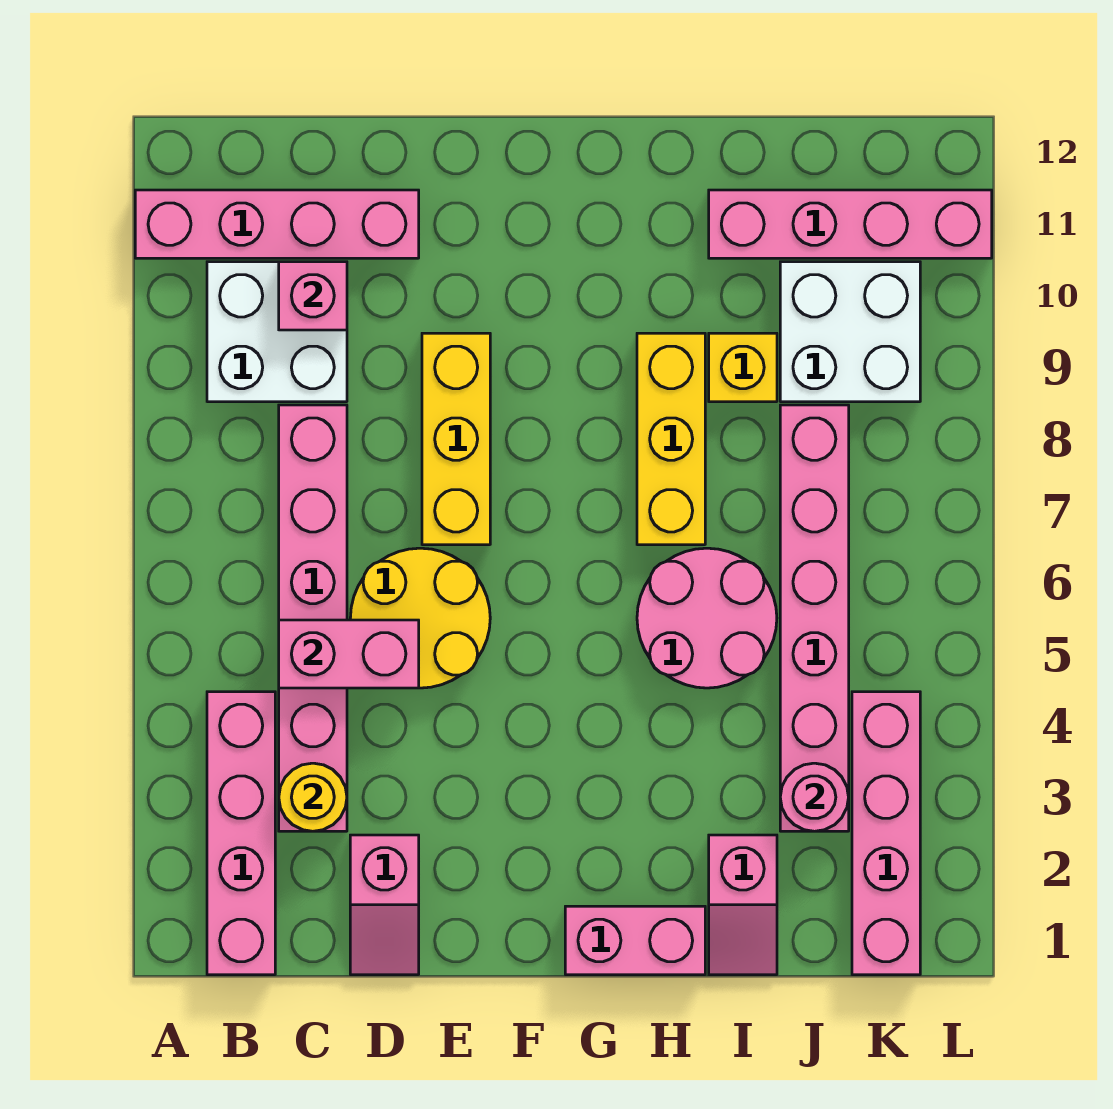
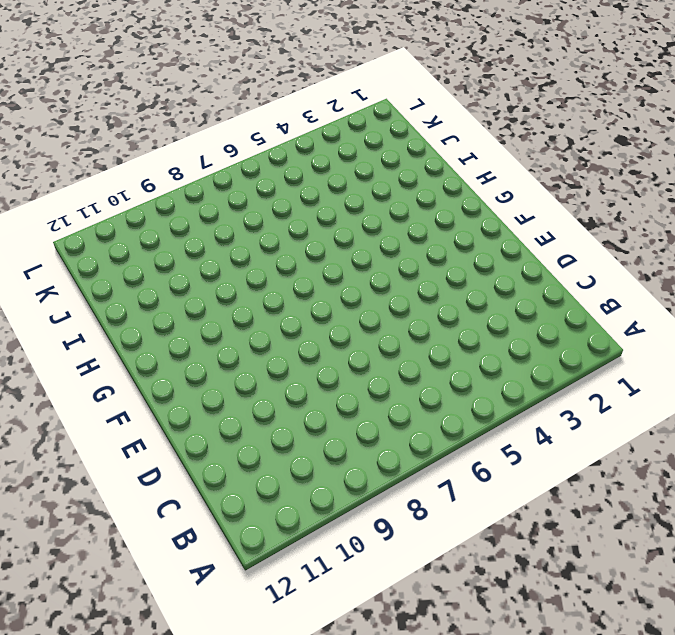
none -> pink brick A11:D11 level 1
none -> pink brick B1:B4 level 1
none -> white brick B9:C10 level 1

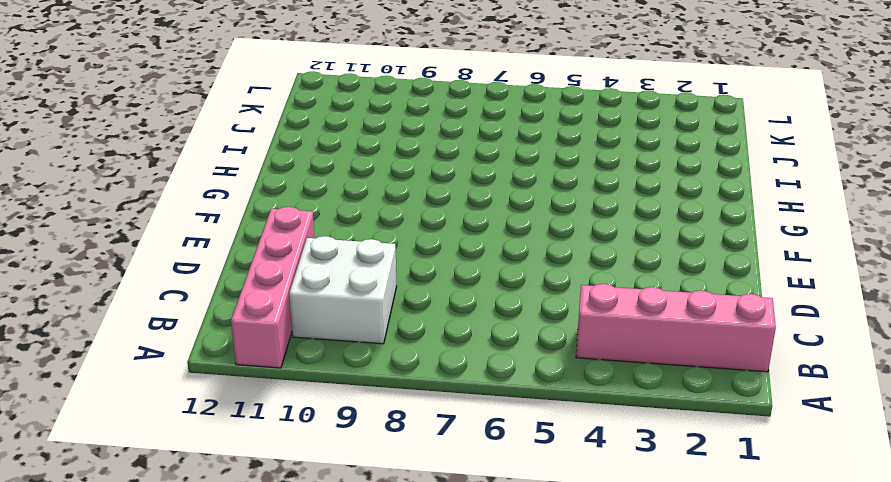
none -> pink brick C3:C8 level 1
none -> pink slope D1:D2 level 1 top 2
none -> yellow round brick D5:E6 level 1

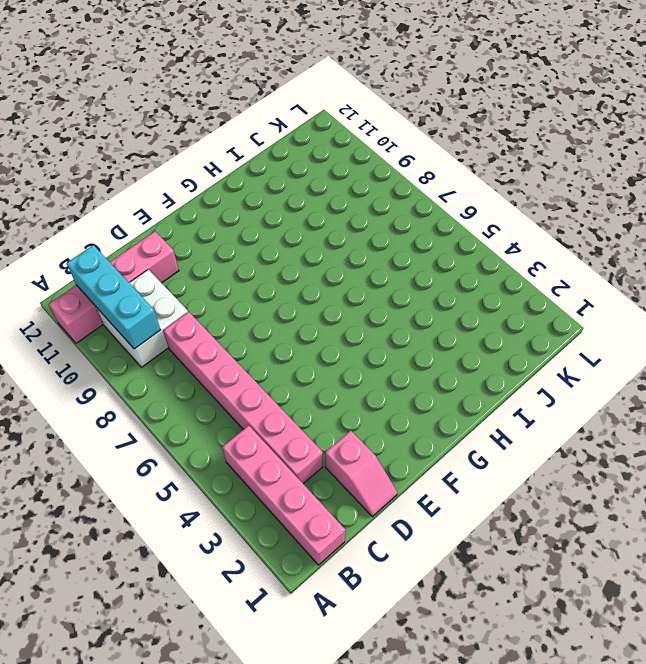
cyan brick B9:B11 level 2 -> none
none -> yellow round brick D5:E6 level 1
none -> yellow brick E7:E9 level 1
none -> pink brick G1:H1 level 1

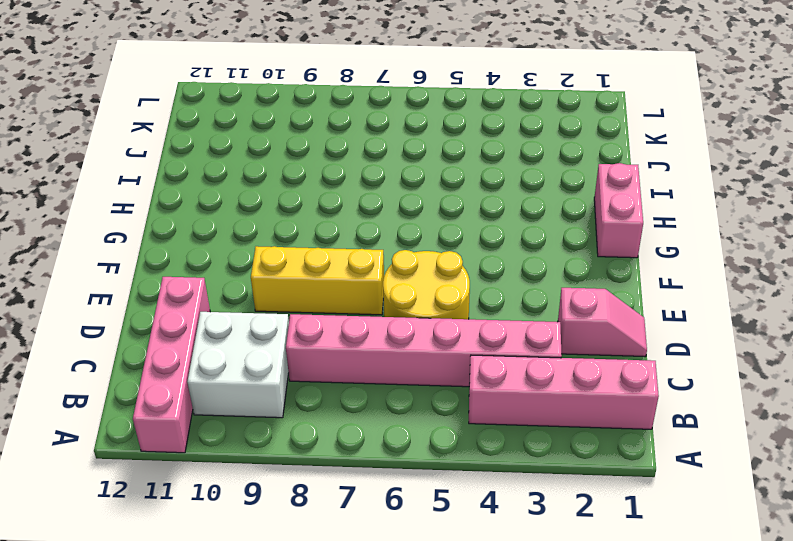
none -> pink round brick H5:I6 level 1
none -> yellow brick H7:H9 level 1
none -> pink slope I1:I2 level 1 top 2

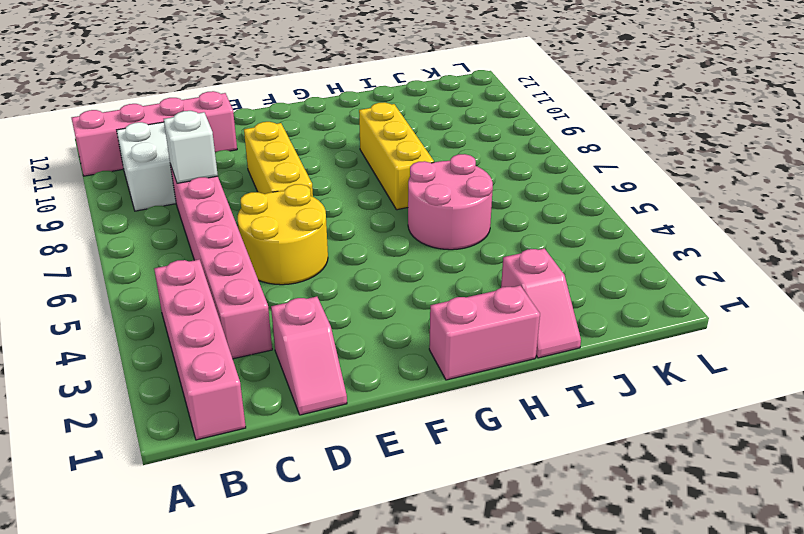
white brick C8 level 2 -> none
none -> yellow brick I9 level 1
none -> pink brick I11:L11 level 1
none -> pink brick J3:J8 level 1

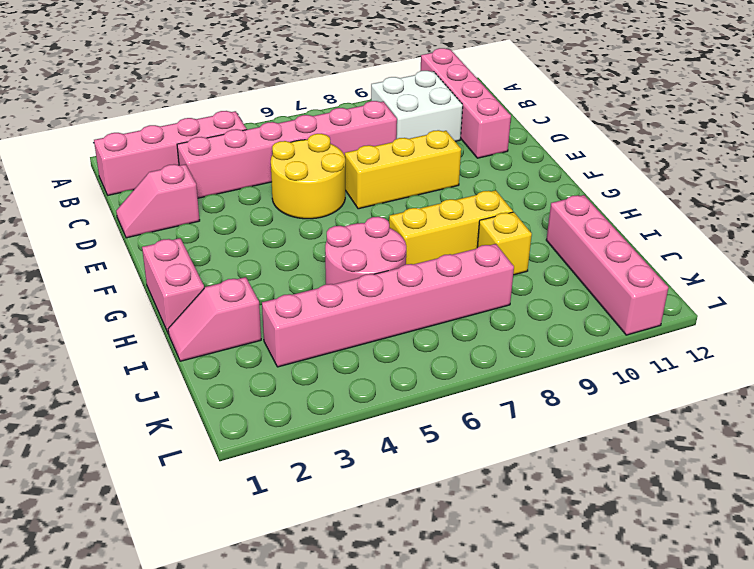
none -> white brick J9:K10 level 1
none -> pink brick K1:K4 level 1
none -> yellow round brick C3 level 2

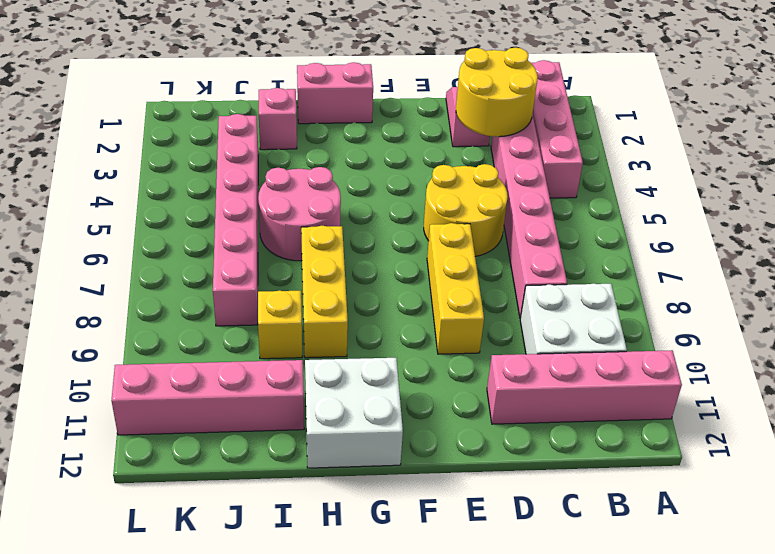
yellow round brick C2:D3 level 2 -> yellow round brick C3 level 2
white brick G11:H12 level 1 -> white brick J9:K10 level 1
none -> pink brick K1:K4 level 1
none -> pink brick C5:D5 level 2
none -> pink brick C10 level 2

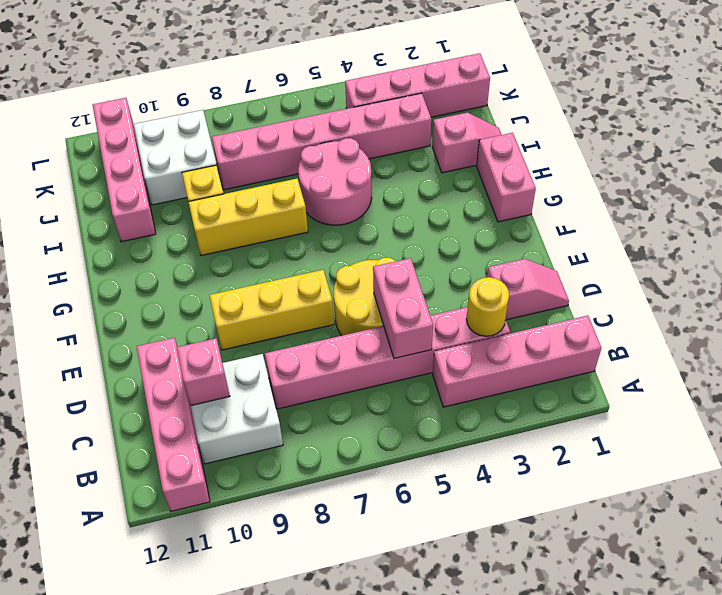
none -> pink round brick J3 level 2

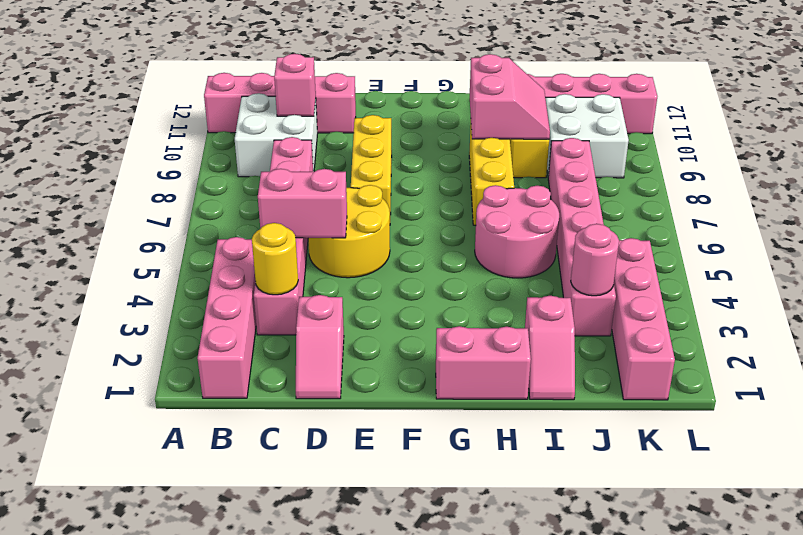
pink slope H9:I10 level 2 top H -> none

